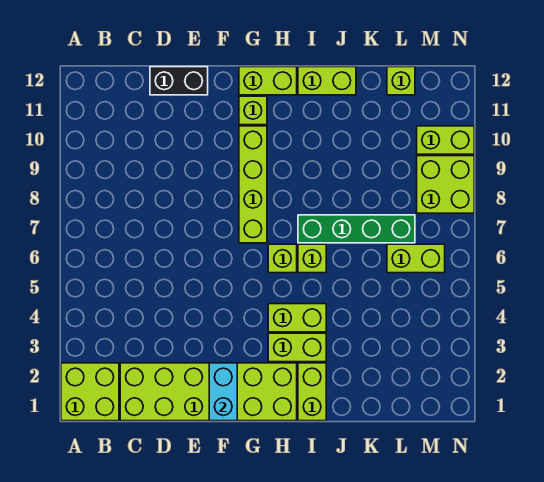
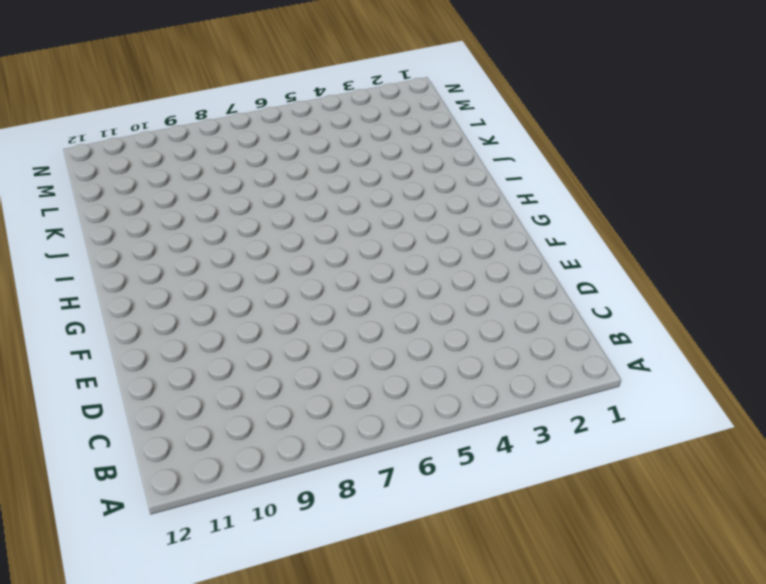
none -> lime brick A1:B2 level 1
none -> lime brick C1:H2 level 1
none -> black brick D12:E12 level 1

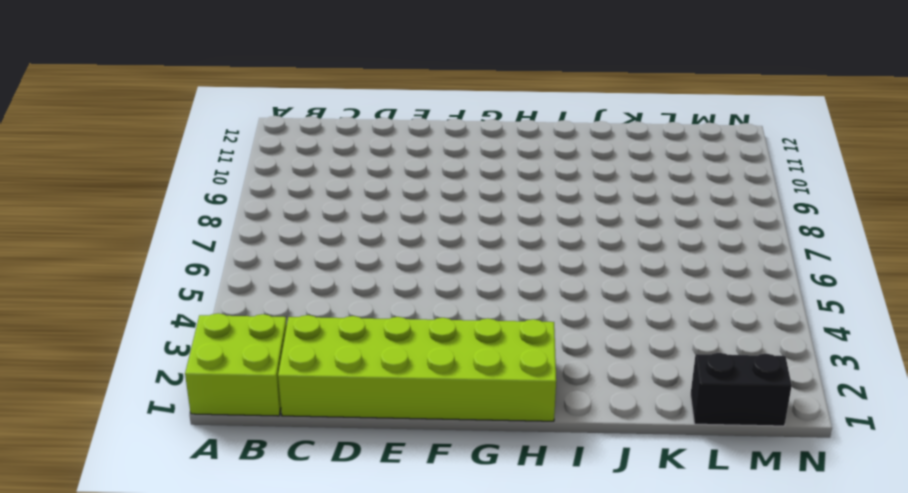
black brick L1:M1 level 1 -> black brick D12:E12 level 1
none -> lime brick G7:G10 level 1
none -> lime brick G11 level 1
none -> lime brick G12:H12 level 1

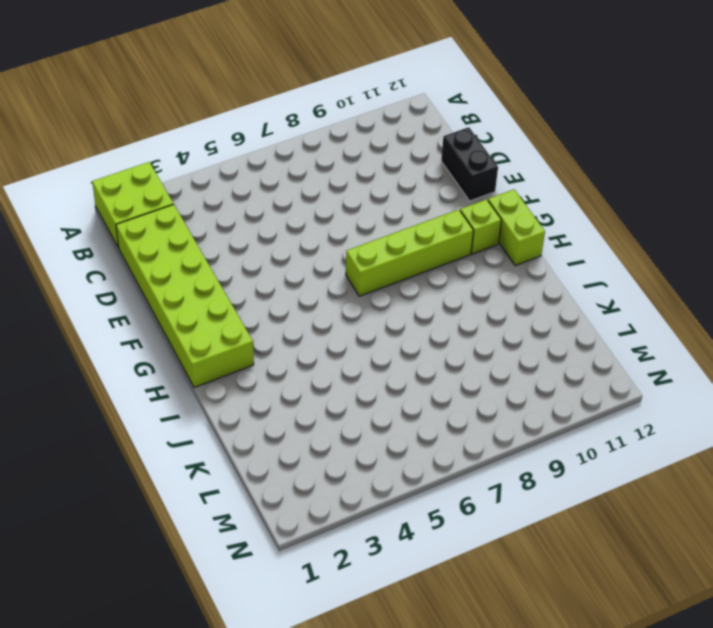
none -> lime brick H3:I3 level 1
none -> lime brick H4:I4 level 1
none -> lime brick H6 level 1

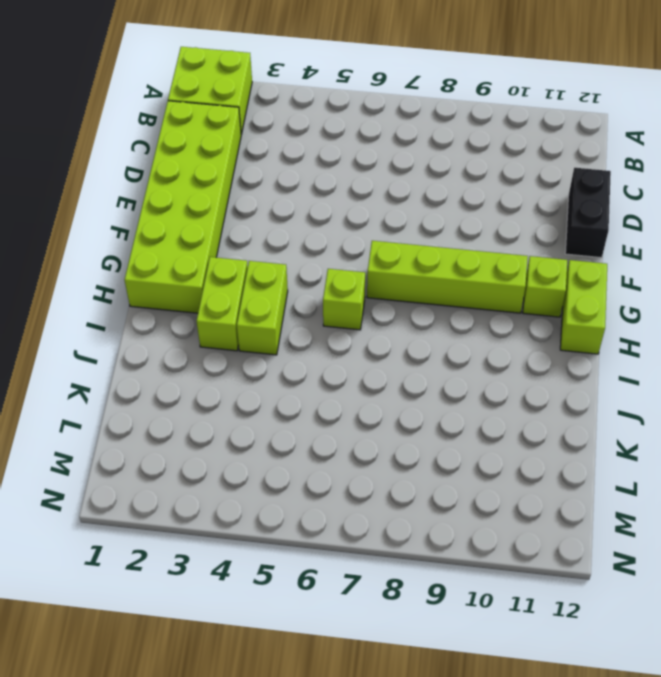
none -> lime brick I1:I2 level 1
none -> lime brick I6 level 1
none -> green brick I7:L7 level 1

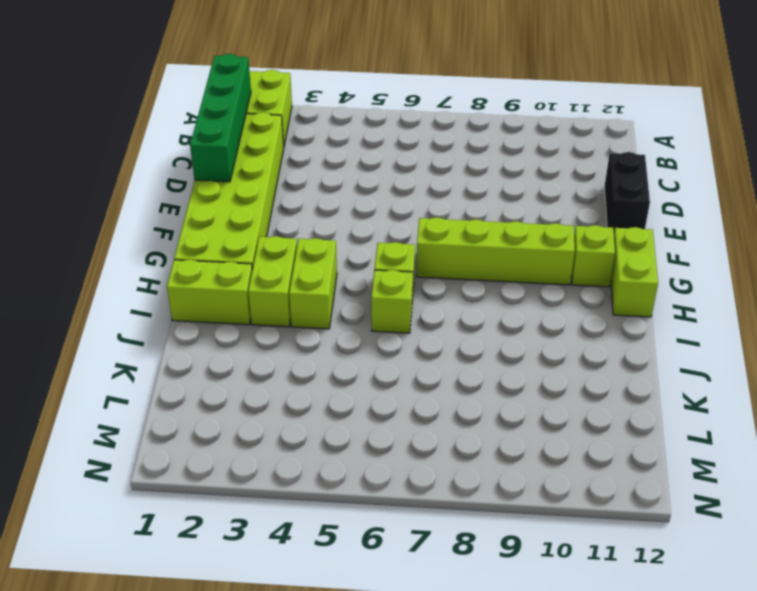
green brick B1:E1 level 2 -> green brick I7:L7 level 1
none -> lime brick I12:J12 level 1
none -> lime brick L6:M6 level 1
none -> lime brick L12 level 1

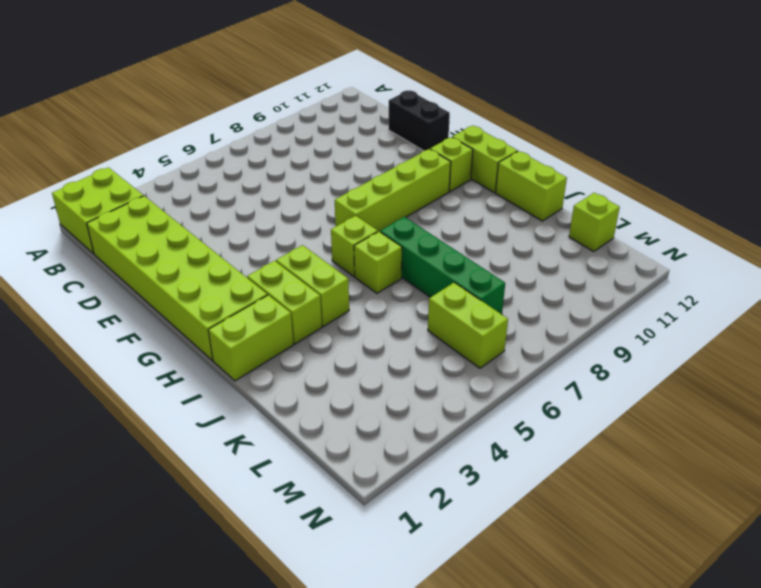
none -> lime brick M8:N9 level 1
none -> lime brick M10:N10 level 1
none -> cyan brick F1:F2 level 2

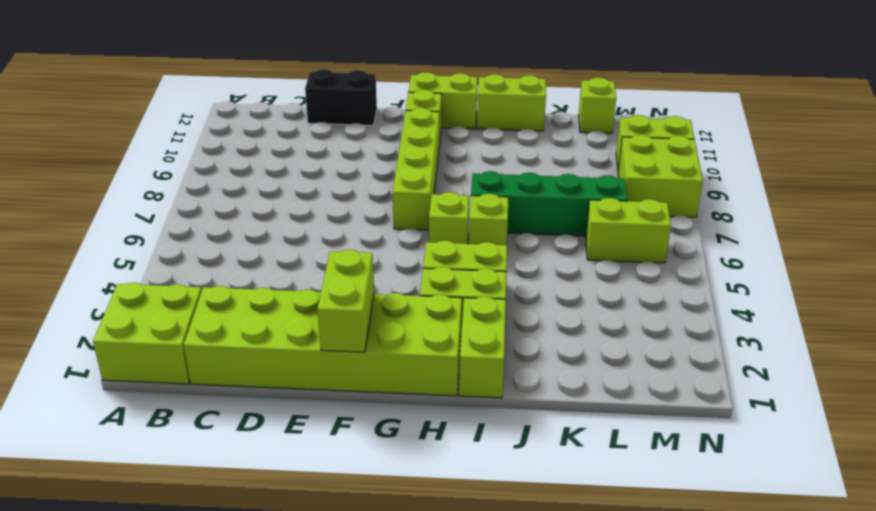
lime brick F1:F2 level 2 -> cyan brick F1:F2 level 2

